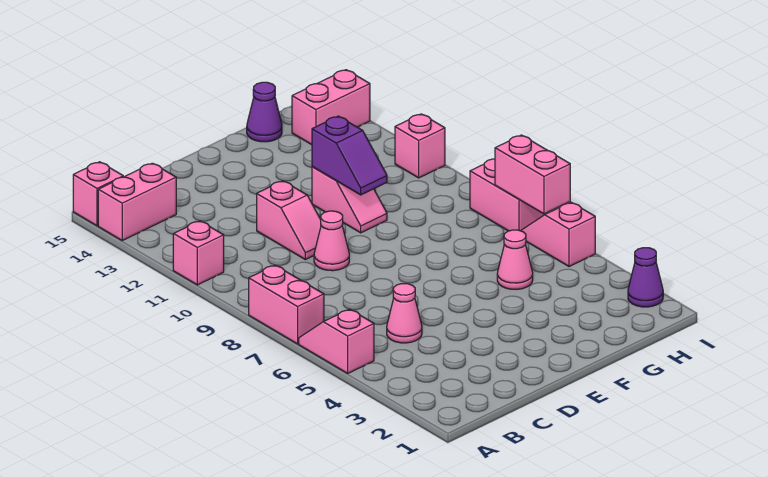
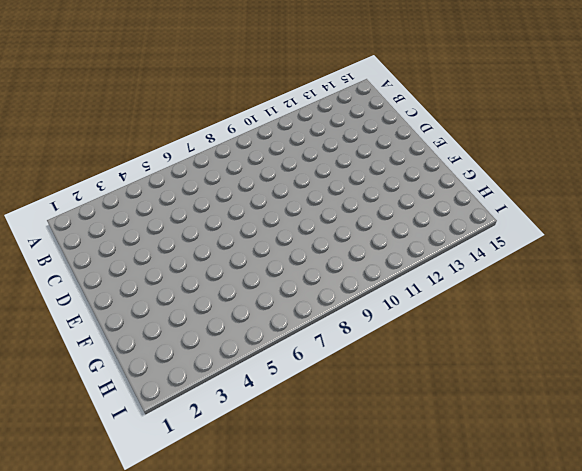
none -> pink slope A5:A6 level 1 top 5
none -> pink brick A7:A8 level 1
none -> pink brick A11 level 1

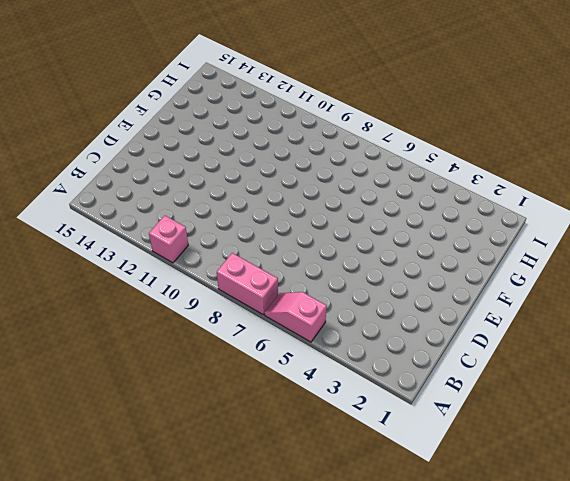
none -> pink brick A14:B14 level 1
none -> pink brick A15 level 1
none -> pink cone C5 level 1

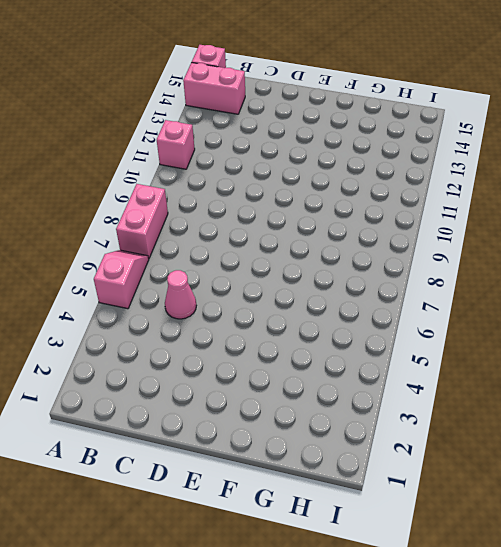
none -> pink cone D9 level 1
none -> pink slope D10:D11 level 1 top 11
none -> pink slope F10:F11 level 1 top 11

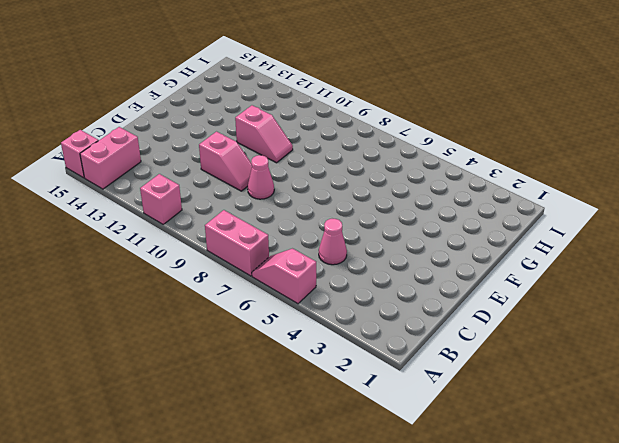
none -> pink cone G5 level 1
none -> purple cone G15 level 1
none -> pink brick H14:I14 level 1

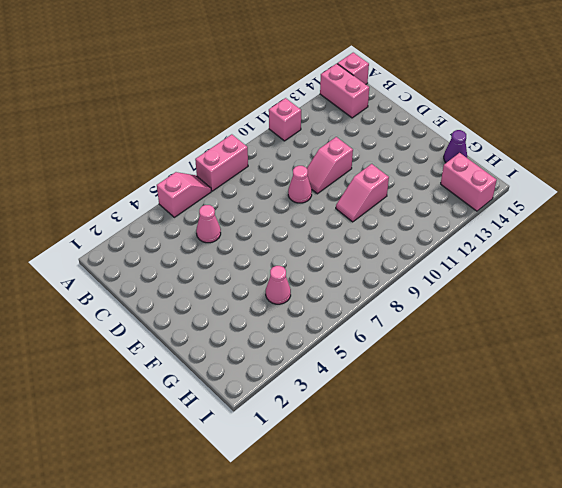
none -> purple cone I2 level 1
none -> pink slope I5:I6 level 1 top 5
none -> pink brick I7:I8 level 1

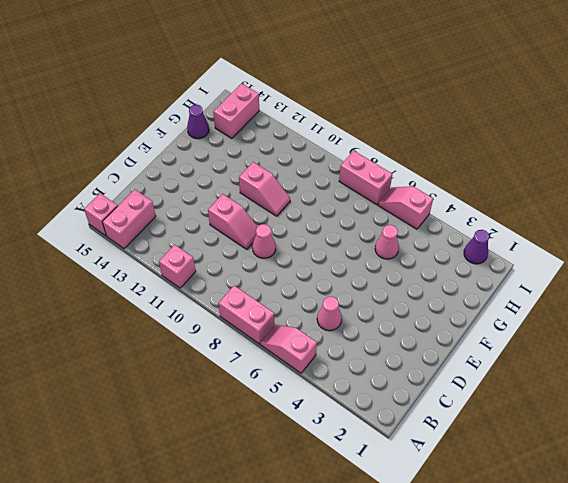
none -> pink brick I11 level 1
none -> purple slope F10:F11 level 2 top 11
none -> pink brick I6:I7 level 2

